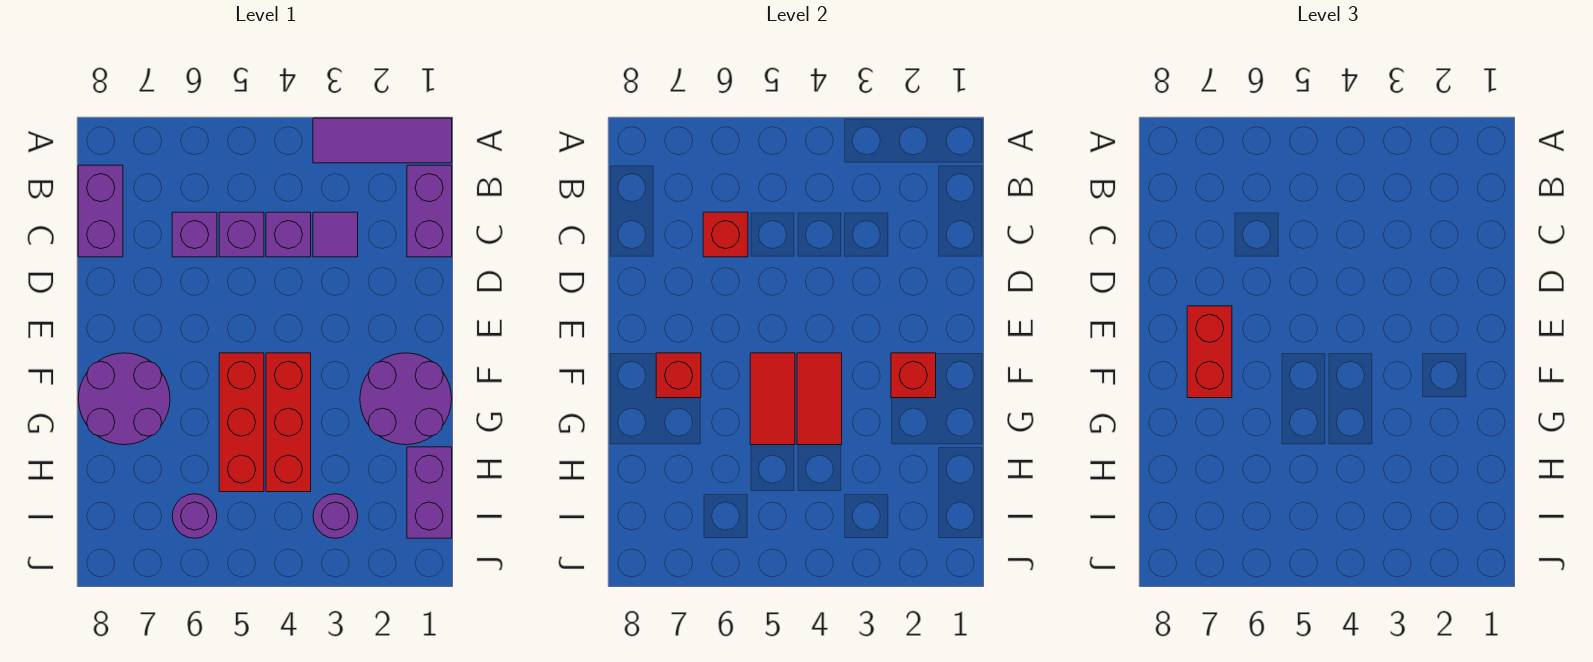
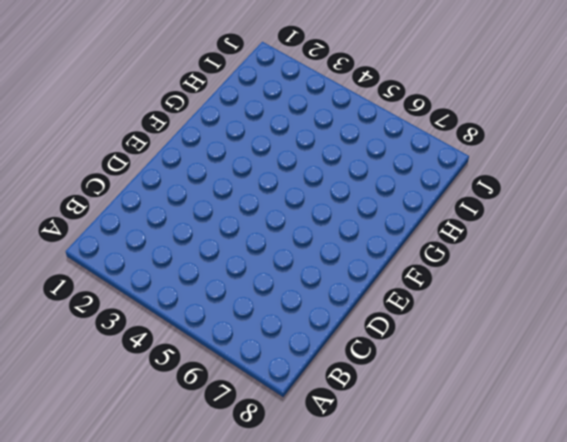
none -> purple tile A1:A3 level 1
none -> purple brick B1:C1 level 1
none -> purple brick B8:C8 level 1

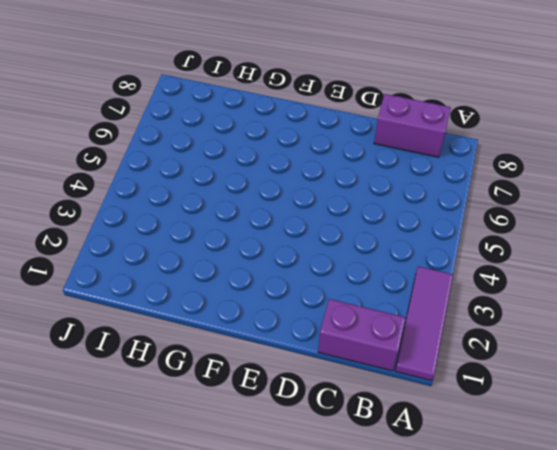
none -> purple tile C3 level 1
none -> purple brick C4 level 1
none -> purple brick C5 level 1

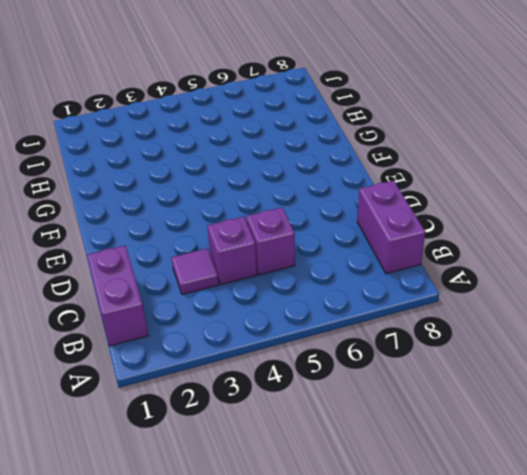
none -> purple tile A1:A3 level 1
none -> purple brick C6 level 1
none -> purple round brick F1:G2 level 1

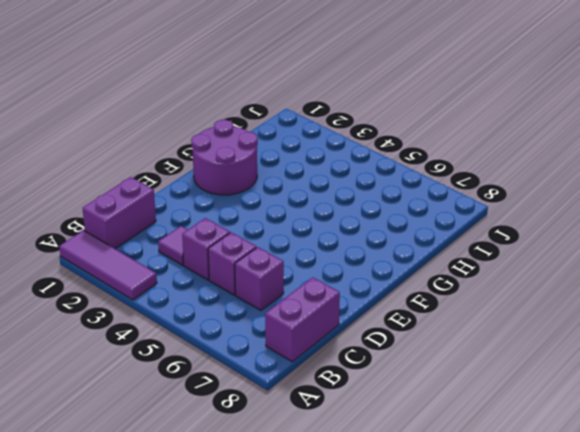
none -> red brick F4:H4 level 1
none -> red brick F5:H5 level 1
none -> purple round brick F7:G8 level 1

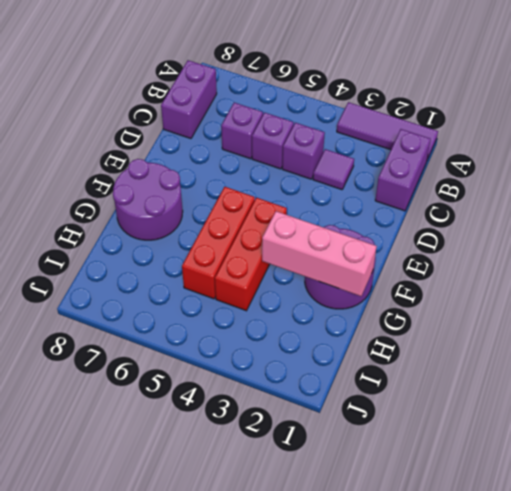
pink brick G1:G3 level 2 -> none
none -> purple brick H1:I1 level 1
none -> purple round brick I3 level 1
none -> purple round brick I6 level 1

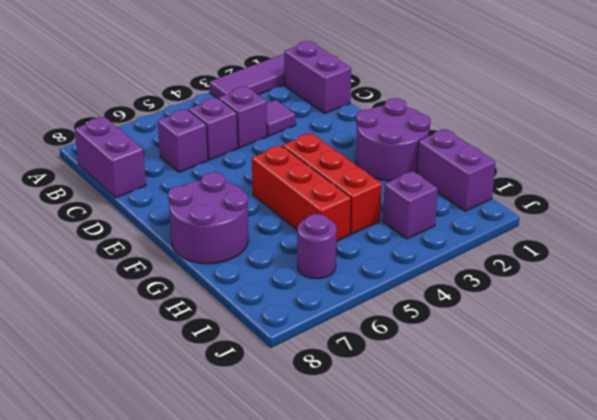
purple brick I3 level 1 -> purple round brick I3 level 1
none -> red brick C6 level 2
none -> red brick F2 level 2
none -> red tile F4:G4 level 2

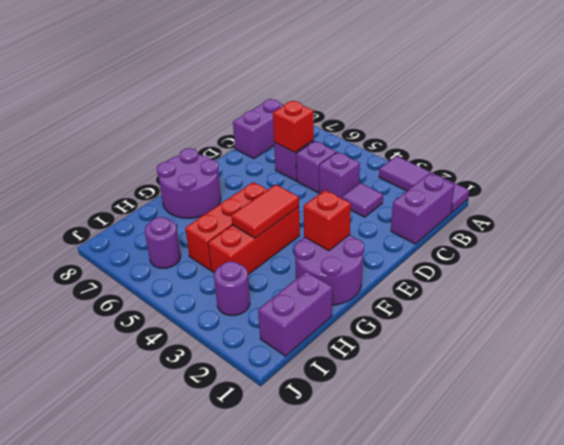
none -> red tile F5:G5 level 2
none -> red brick F7 level 2
none -> red brick E7:F7 level 3

